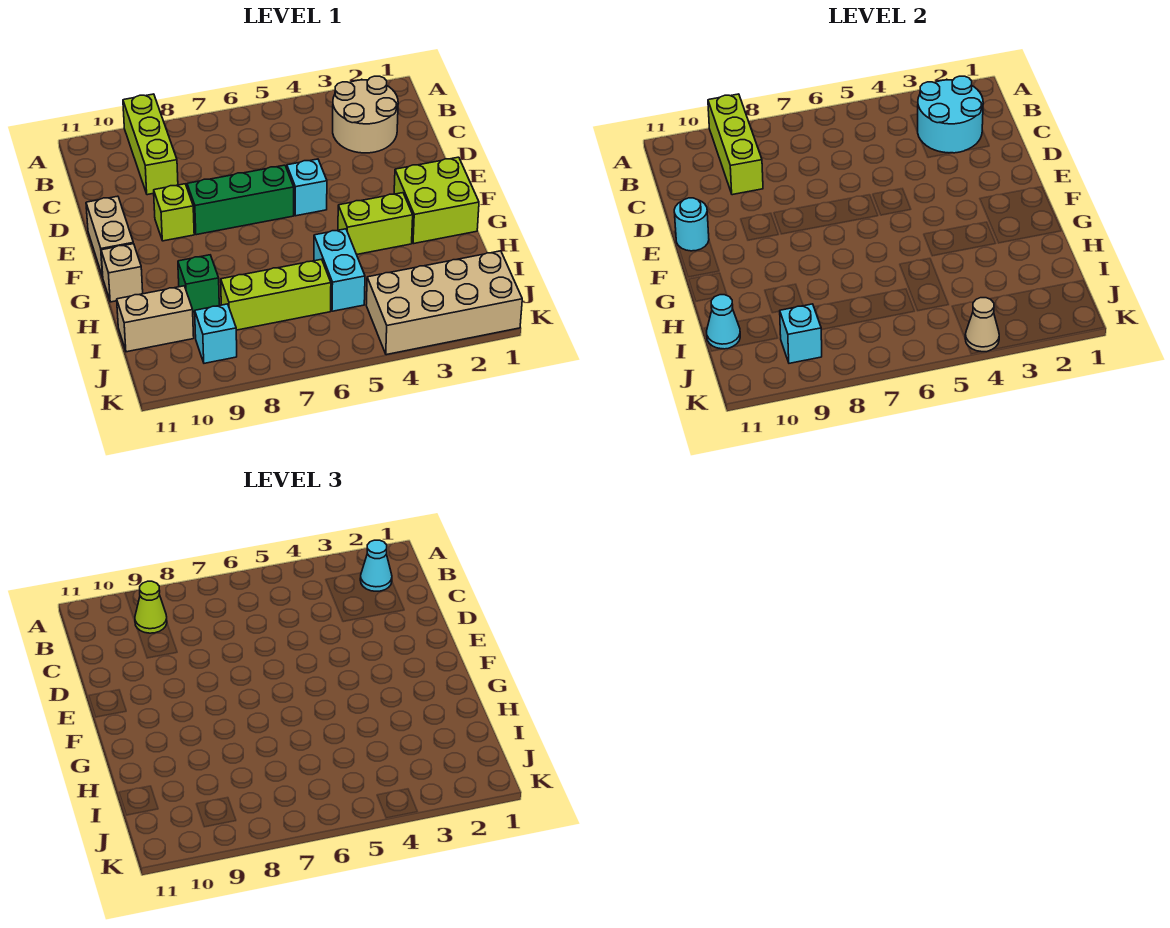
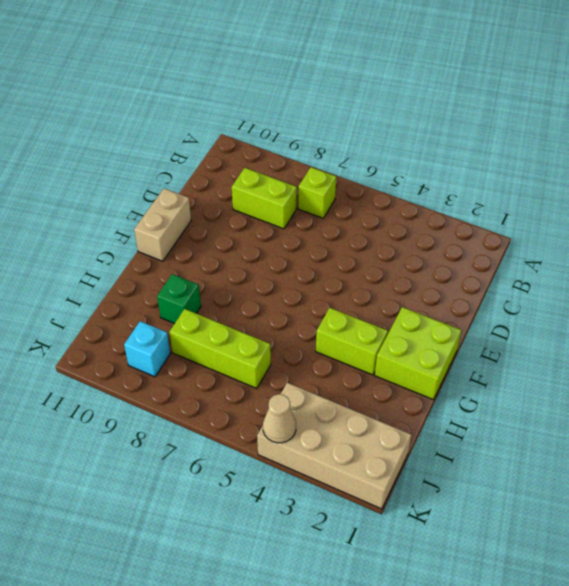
lime brick B7 level 1 -> lime brick E9 level 1
lime brick C8:C9 level 1 -> lime brick A9:C9 level 1
none -> tan round brick B2:C3 level 1
none -> cyan brick E5 level 1
none -> green brick E6:E8 level 1

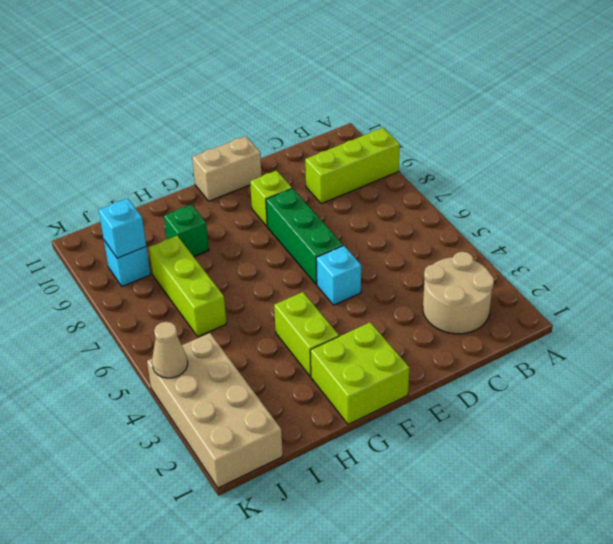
none -> tan brick G11 level 1
none -> cyan brick H5:I5 level 1
none -> tan brick I10:I11 level 1

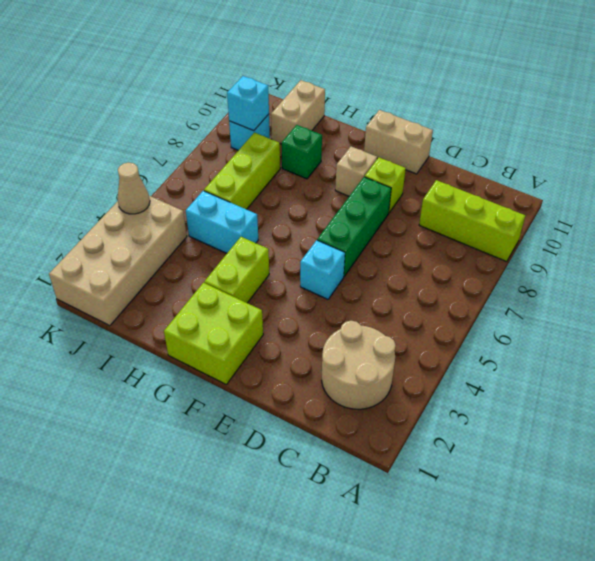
tan brick F9 level 1 -> tan brick G11 level 1
none -> lime brick A9:C9 level 2
none -> cyan round brick B2:C3 level 2
none -> cyan round brick E11 level 2

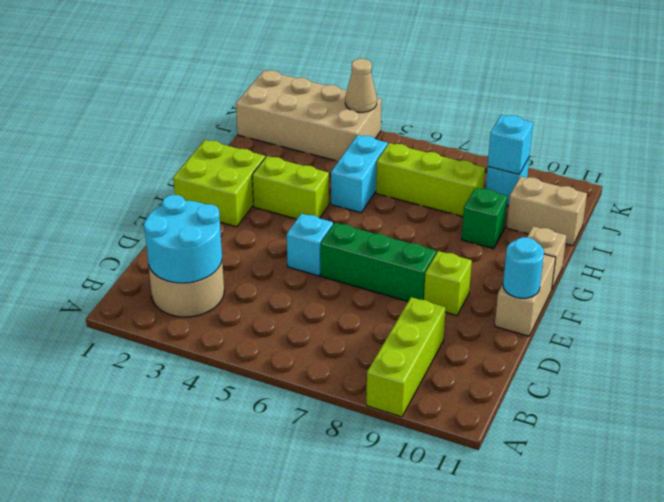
none -> lime brick A9:C9 level 2
none -> cyan cone I11 level 2
none -> cyan cone B2 level 3

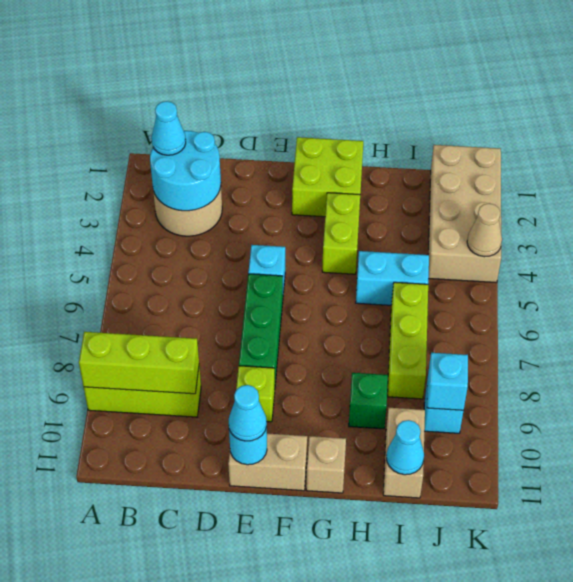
cyan cone E11 level 3 -> none
none -> lime cone B9 level 3

